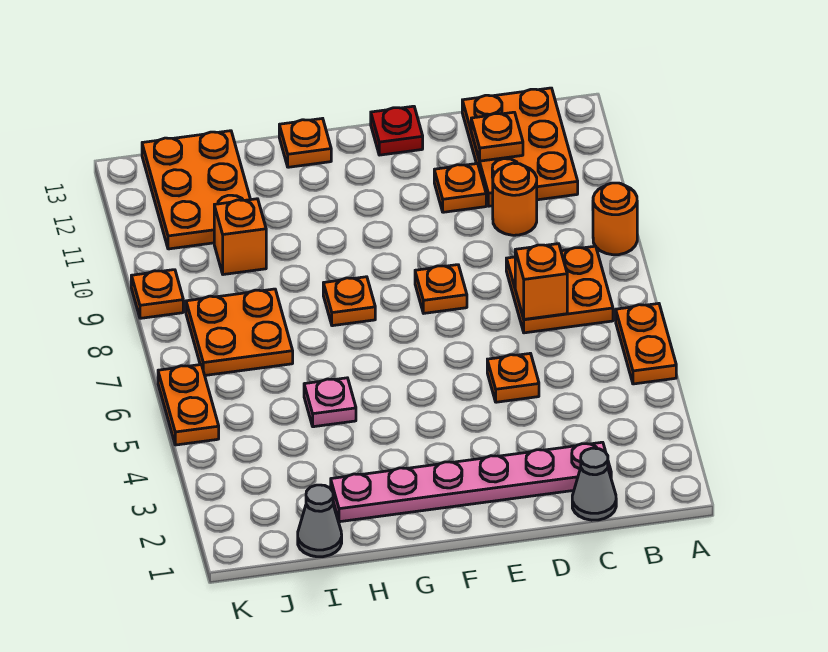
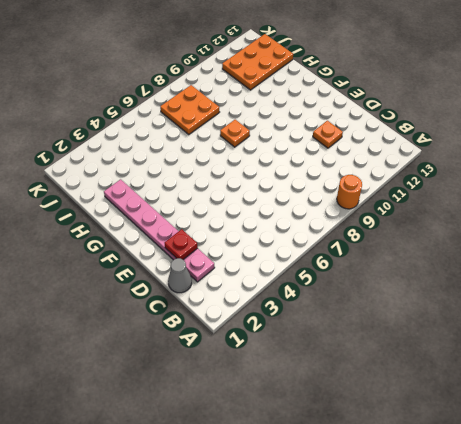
red plate D2 level 2 -> red plate E13 level 1
none -> orange plate A5:A6 level 1
none -> orange plate B7:C8 level 1
none -> orange plate B11:C13 level 1

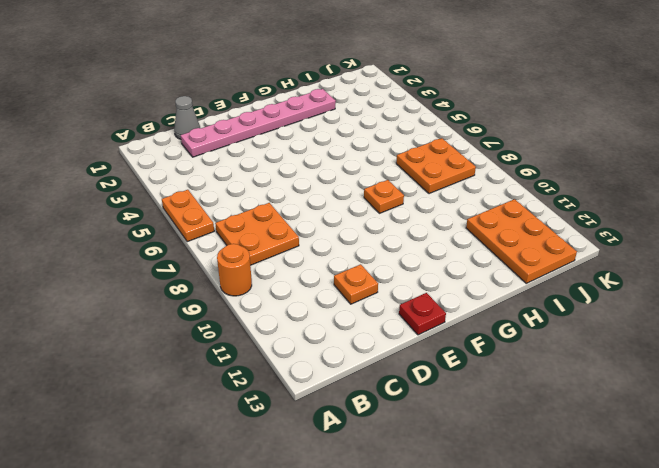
none -> orange plate B11:C13 level 1
none -> orange round brick C10 level 1
none -> orange plate D5 level 1

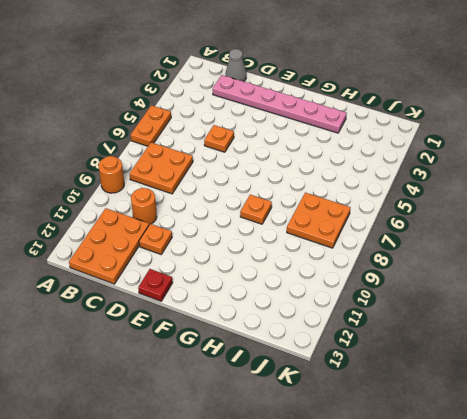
none -> orange plate E8 level 1
none -> orange plate G13 level 1
none -> pink plate H5 level 1

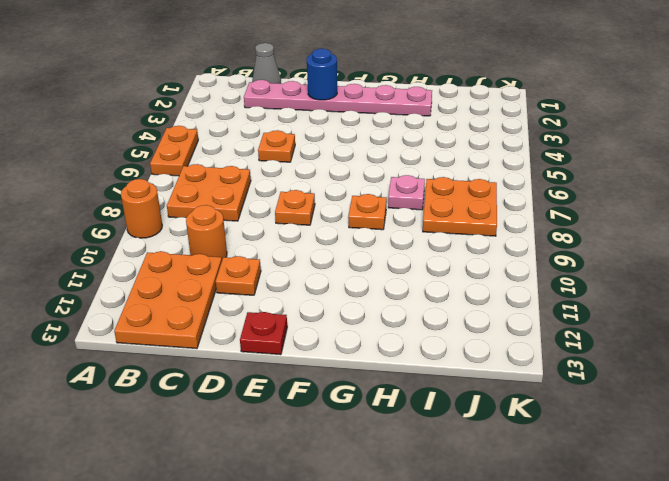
blue round brick E2 level 2 -> none
pink plate H7 level 1 -> pink plate H5 level 1
none -> orange plate G13 level 1
none -> grey cone I1 level 1
none -> orange brick I10 level 1

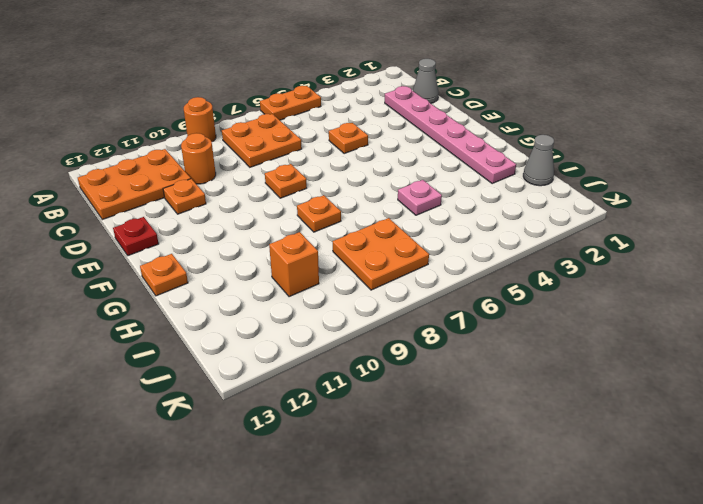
none -> orange plate I11:J13 level 1
none -> orange plate K5:K6 level 1
none -> orange plate K9 level 1

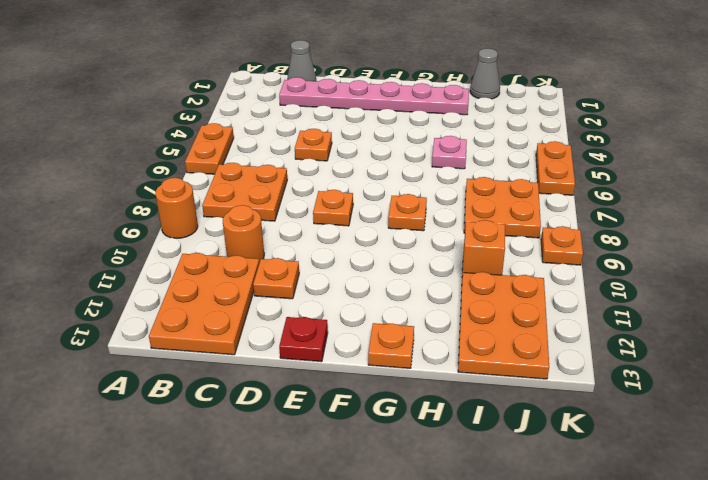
none -> orange brick C7 level 2
none -> orange plate C12 level 2

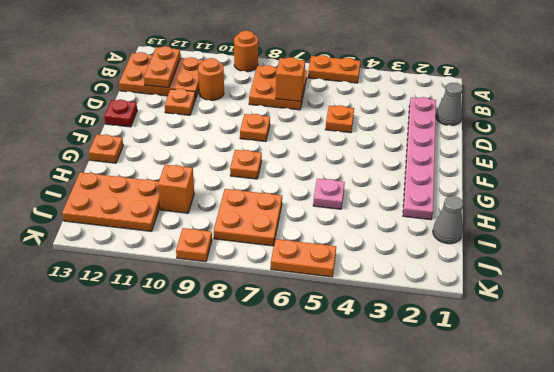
orange plate B12:C12 level 2 -> orange plate C12 level 2

